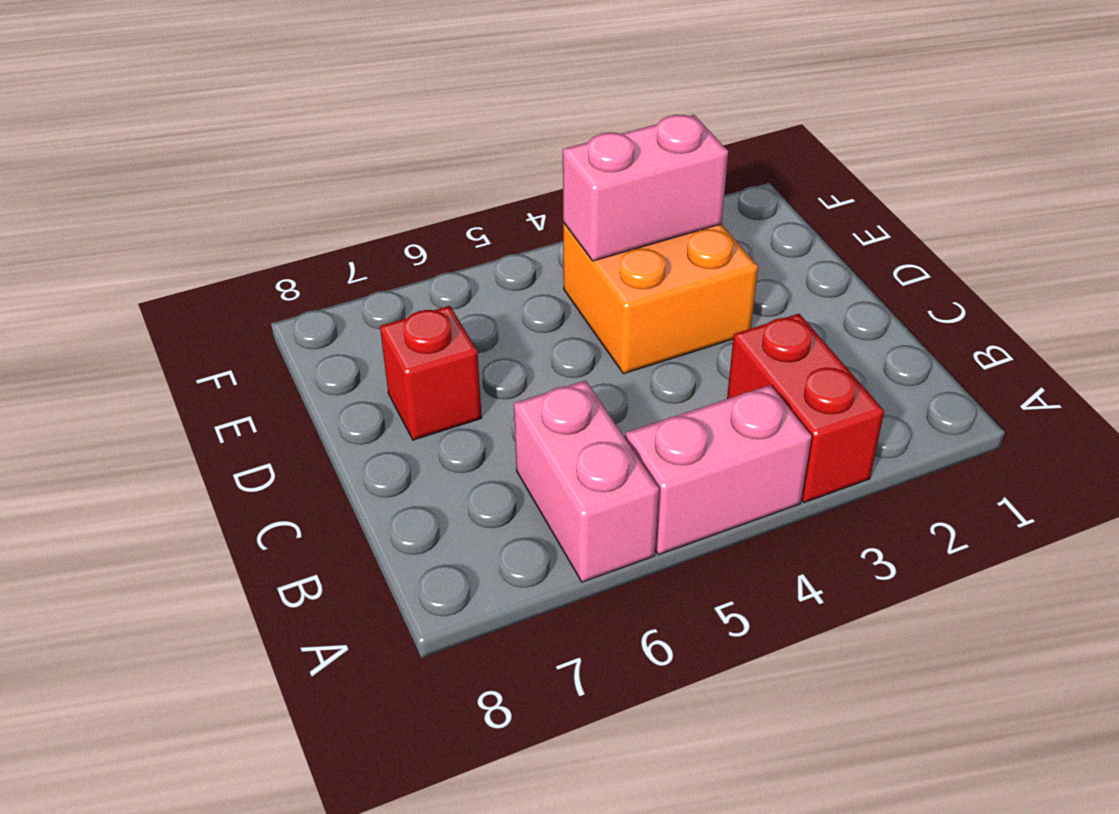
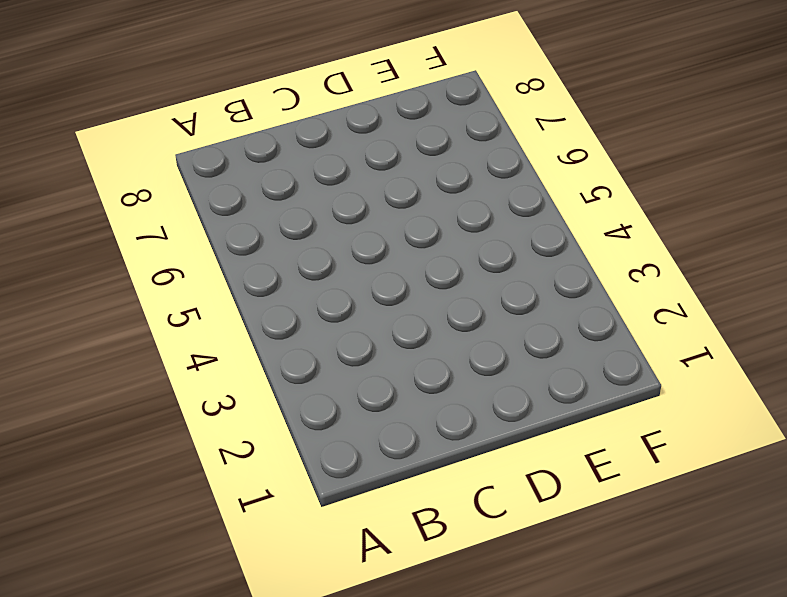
none -> red brick A3:B3 level 1
none -> pink brick A4:A5 level 1

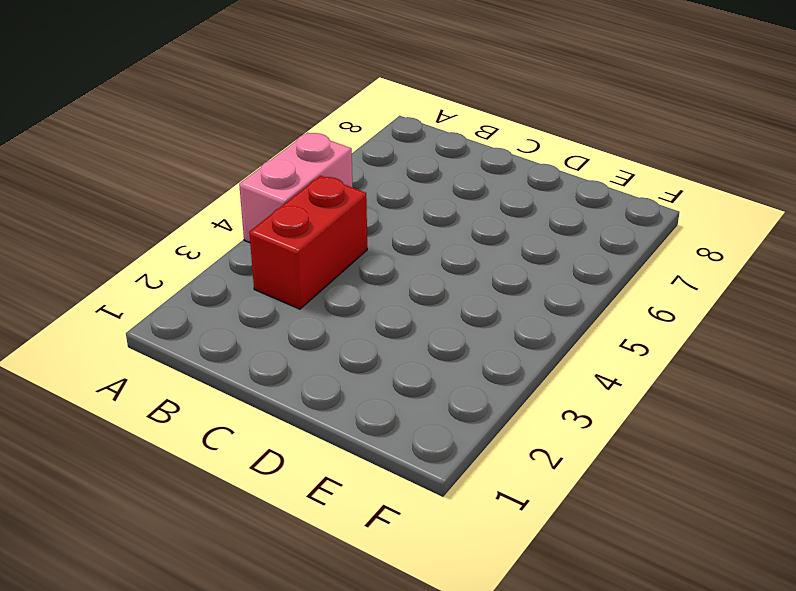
red brick B3:B4 level 1 -> red brick A3:B3 level 1
none -> pink brick A6:B6 level 1
none -> orange brick D3:E4 level 1

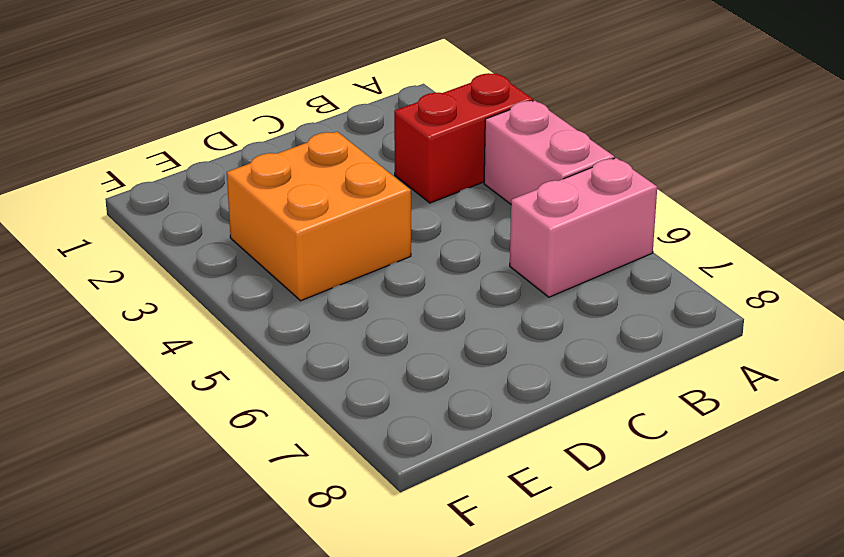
none -> red brick D7 level 1
none -> pink brick E3:E4 level 2

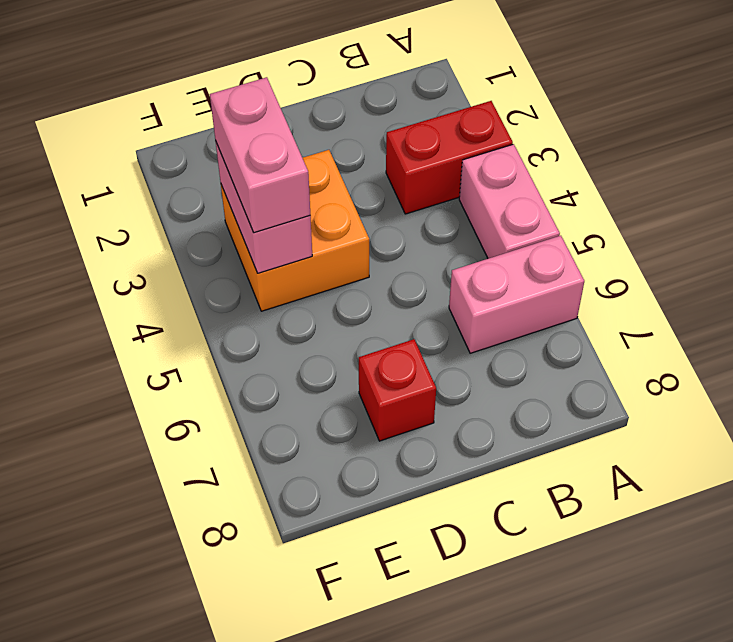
pink brick E3:E4 level 3 -> none

